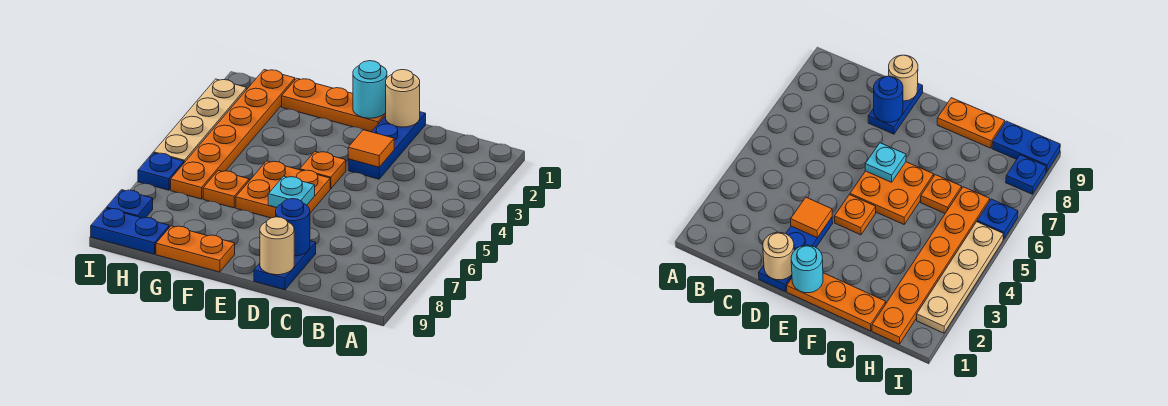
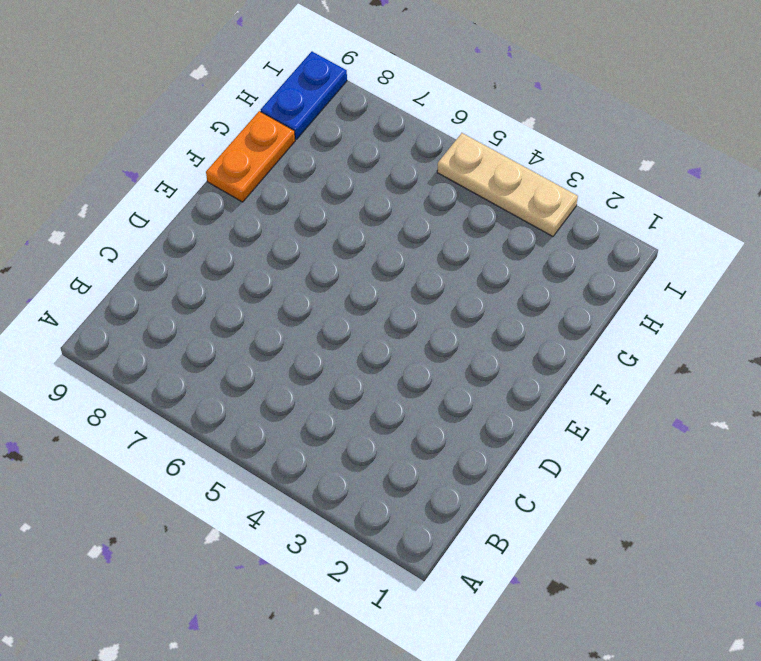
tan plate I3:I5 level 1 -> tan plate I2:I5 level 1
none -> blue plate D1:D3 level 1
none -> blue plate D8:D9 level 1
none -> orange plate E1:G1 level 1

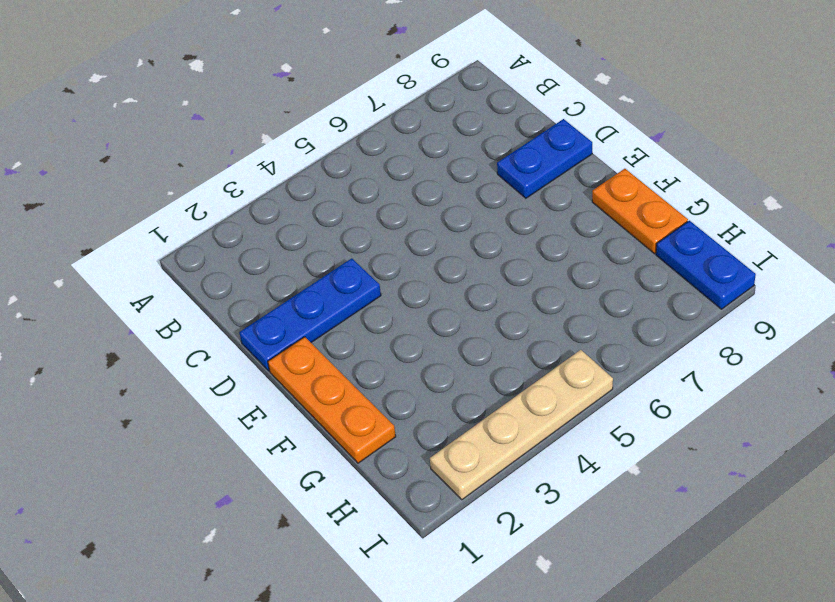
none -> orange plate E4 level 1
none -> orange plate E5:F6 level 1
none -> orange plate G6 level 1

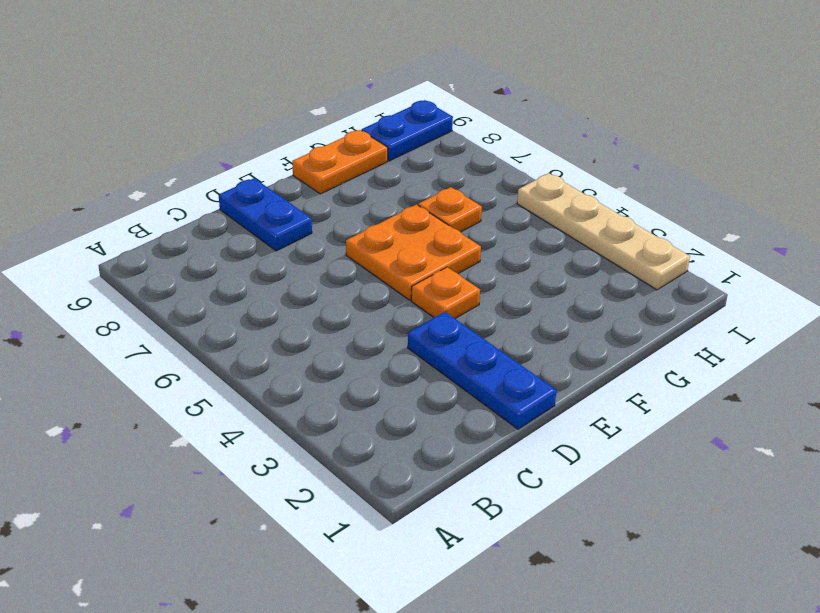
none -> orange plate E1:G1 level 1
none -> orange plate H1:H6 level 1
none -> blue plate I6 level 1

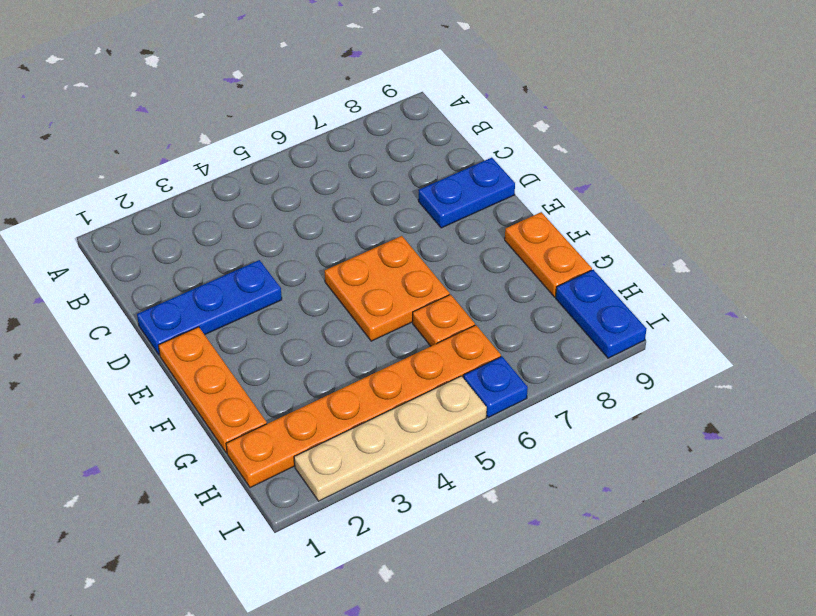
none -> orange plate E4 level 1
none -> blue plate I8 level 1
none -> tan round brick D1 level 2

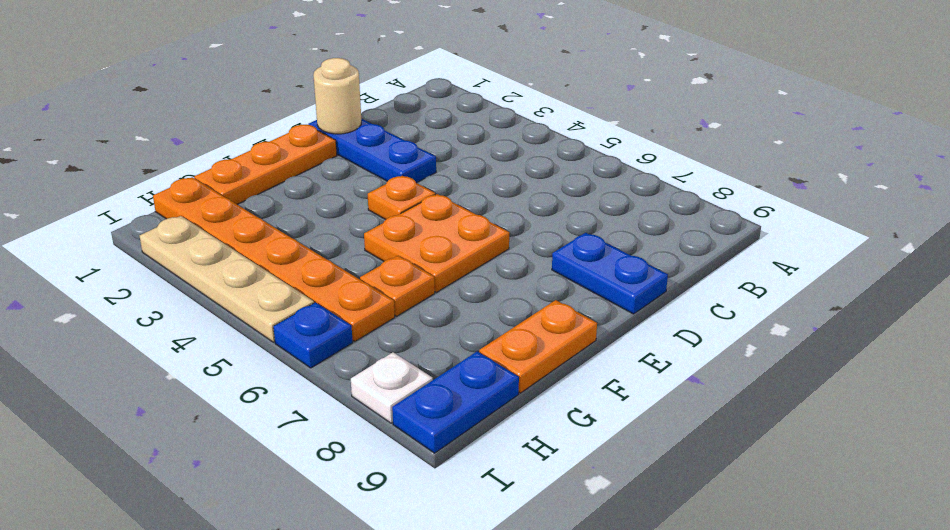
white plate I8 level 1 -> blue plate I8 level 1
none -> orange tile D3 level 2
none -> blue round brick D8 level 2
none -> tan round brick D9 level 2

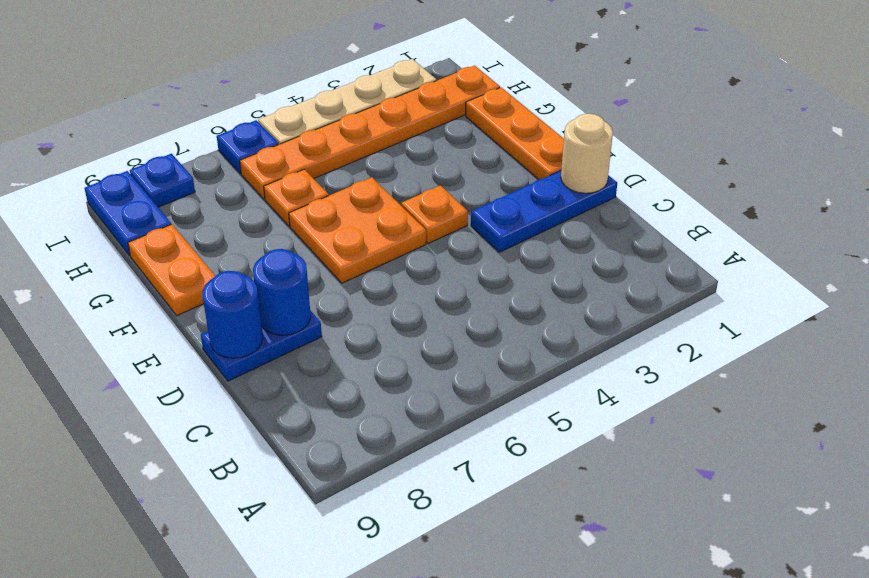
blue round brick D9 level 2 -> tan round brick D9 level 2
none -> orange tile D3 level 2
none -> cyan round brick E1 level 2
none -> cyan plate E6 level 2

